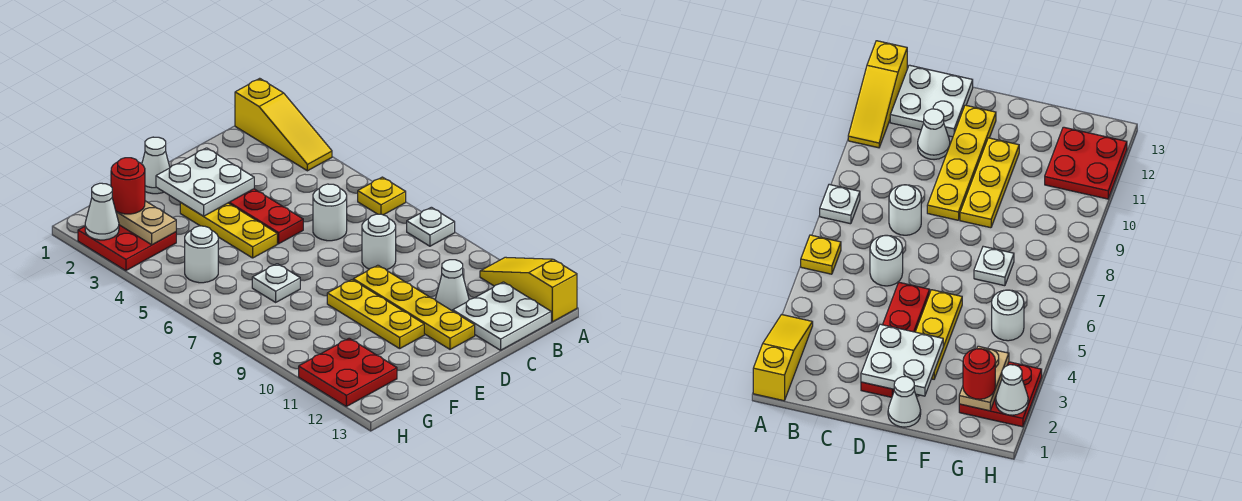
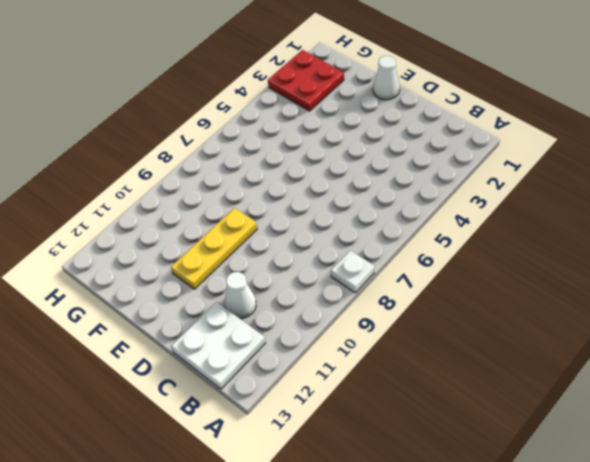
none -> yellow slope A1:A3 level 1 top 1
none -> yellow plate A6 level 1
none -> yellow slope A11:A13 level 1 top 13

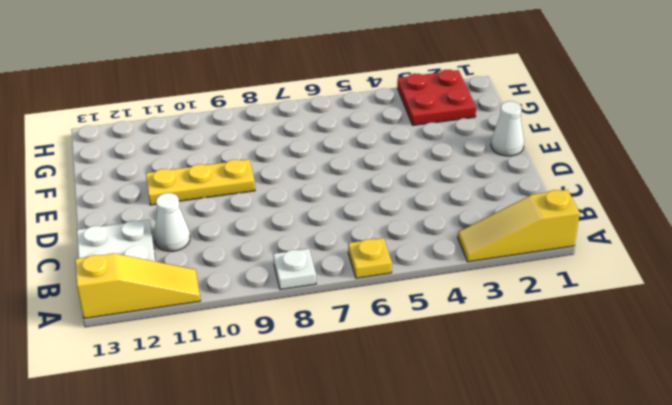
none -> white round brick C6 level 1
none -> white round brick C8 level 1
none -> red plate D2:D5 level 1

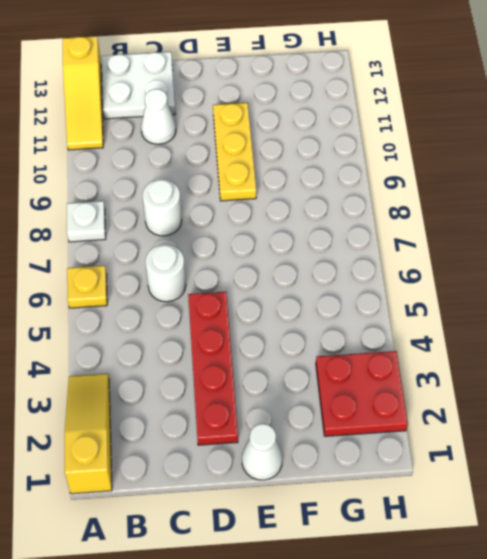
none -> yellow plate D9:D12 level 1
none -> yellow plate E3:E5 level 1
none -> white plate F7 level 1

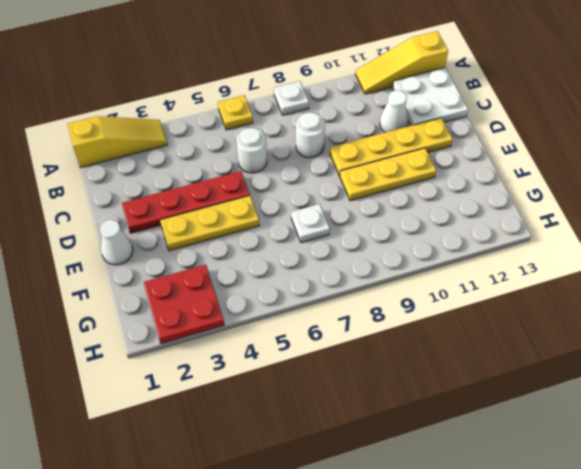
none -> white round brick G5 level 1
none -> red plate G11:H12 level 1
none -> white plate D2:E3 level 2

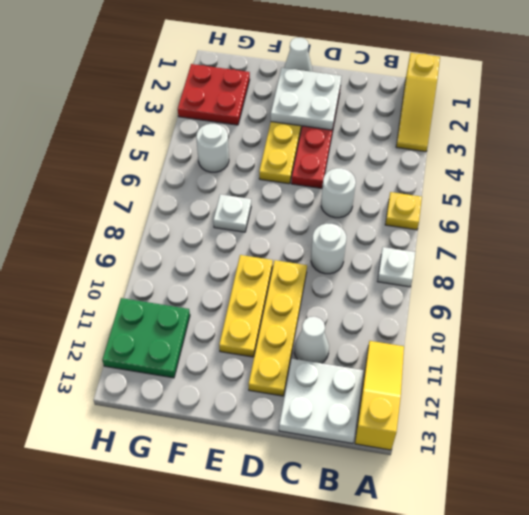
green plate G11:H12 level 1 -> red plate G11:H12 level 1
none -> tan plate G2:G3 level 2
none -> white cone H2 level 2
none -> red round brick G2 level 3

